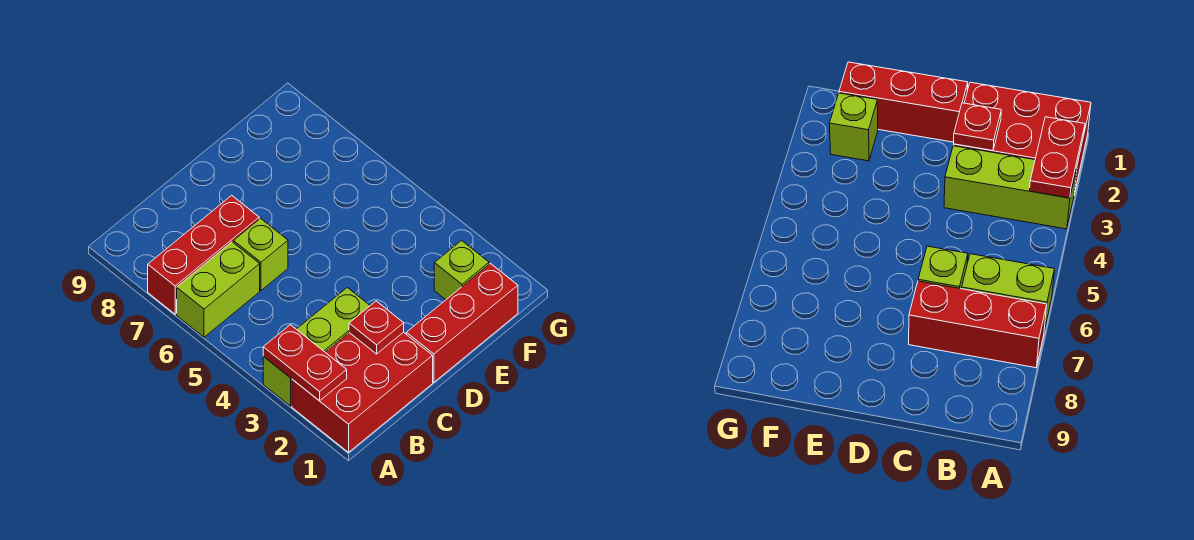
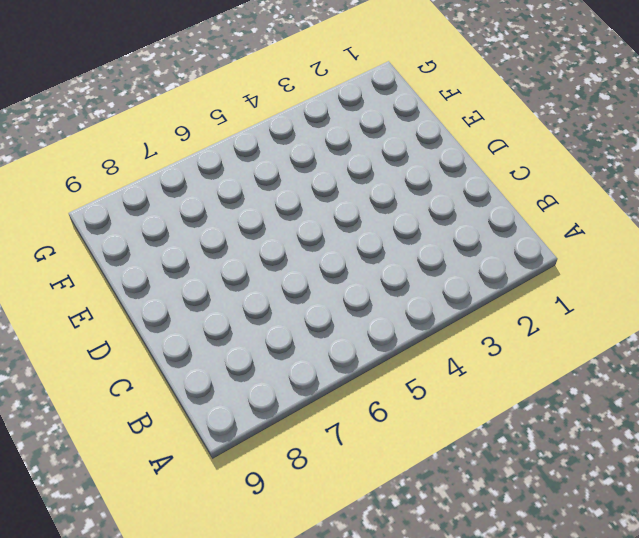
none -> red brick A1:C2 level 1
none -> lime brick A3:C3 level 1

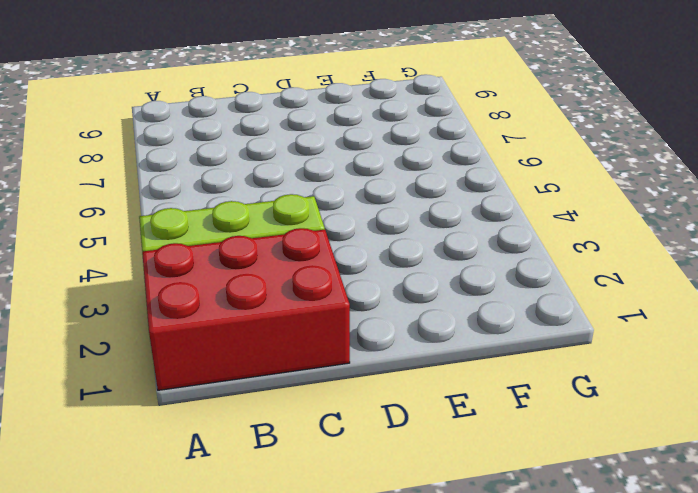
none -> lime brick A6:B6 level 1
none -> red brick A7:C7 level 1

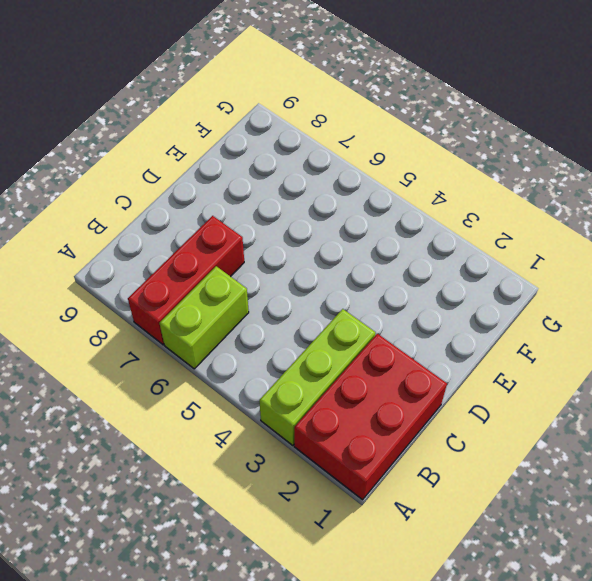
none -> lime brick C6 level 1
none -> red brick D1:F1 level 1

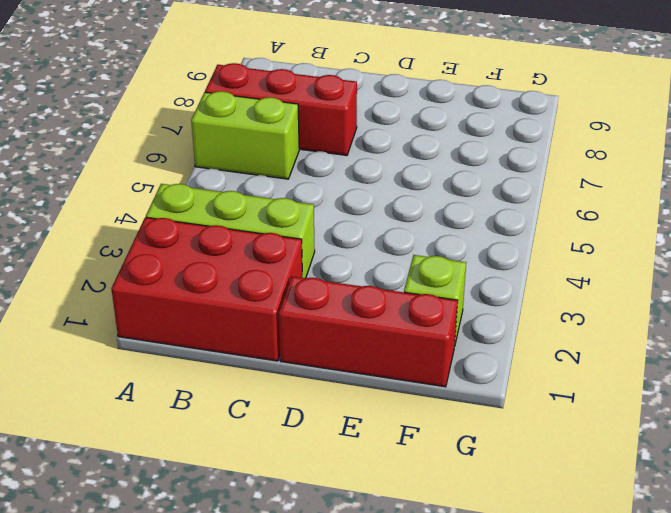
none -> lime brick C6 level 1
none -> red plate A2:A3 level 2

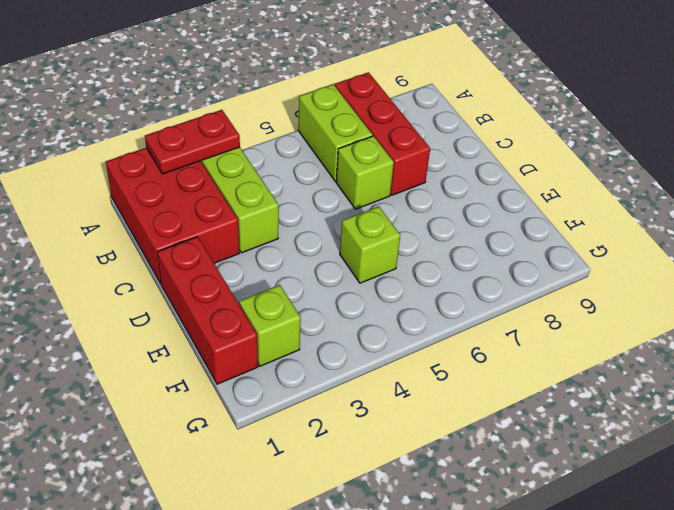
lime brick E5 level 1 -> none
none -> red plate C2 level 2

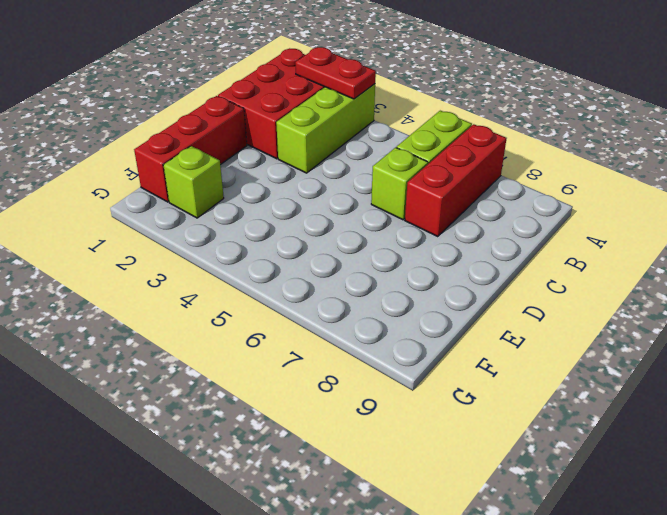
none -> red plate C2 level 2

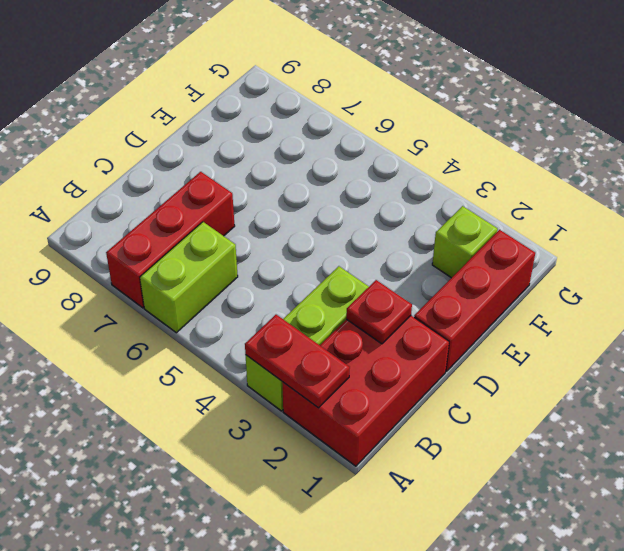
none -> lime brick C6 level 1

